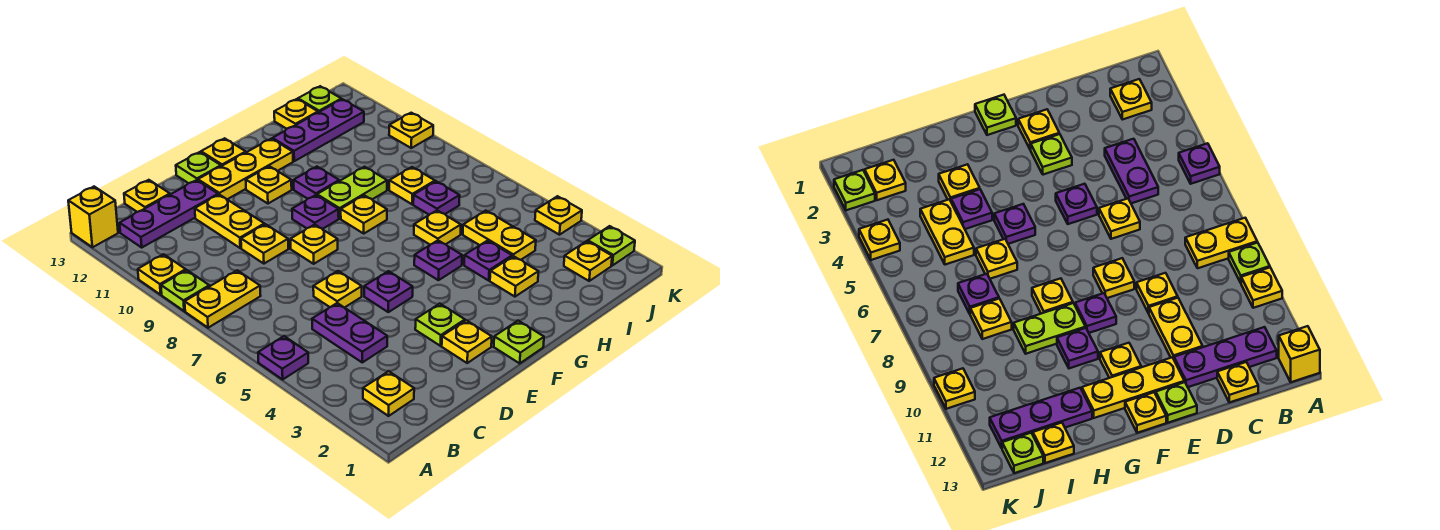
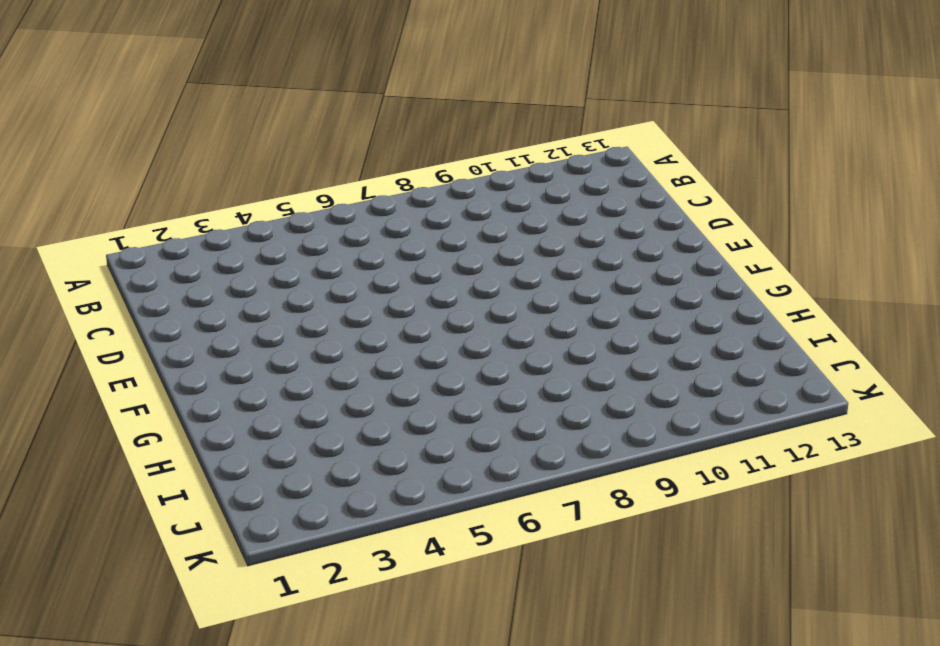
none -> purple plate A5 level 1
none -> yellow plate A8:B8 level 1
none -> lime plate A9 level 1
none -> yellow plate A10 level 1

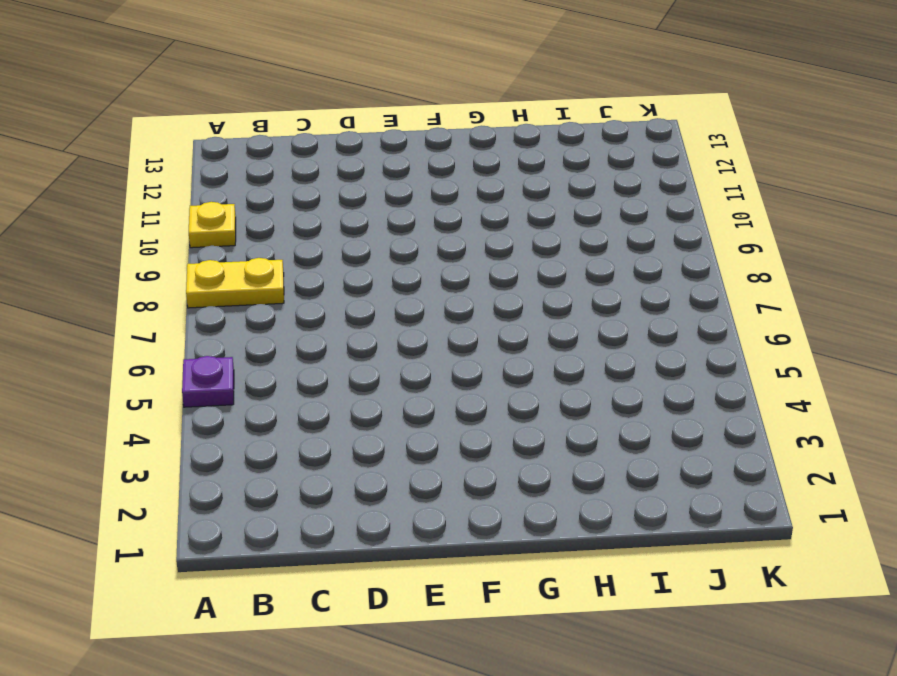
none -> lime plate A9 level 1
none -> yellow brick A13 level 1
none -> yellow plate B2 level 1
none -> purple plate B12:D12 level 1

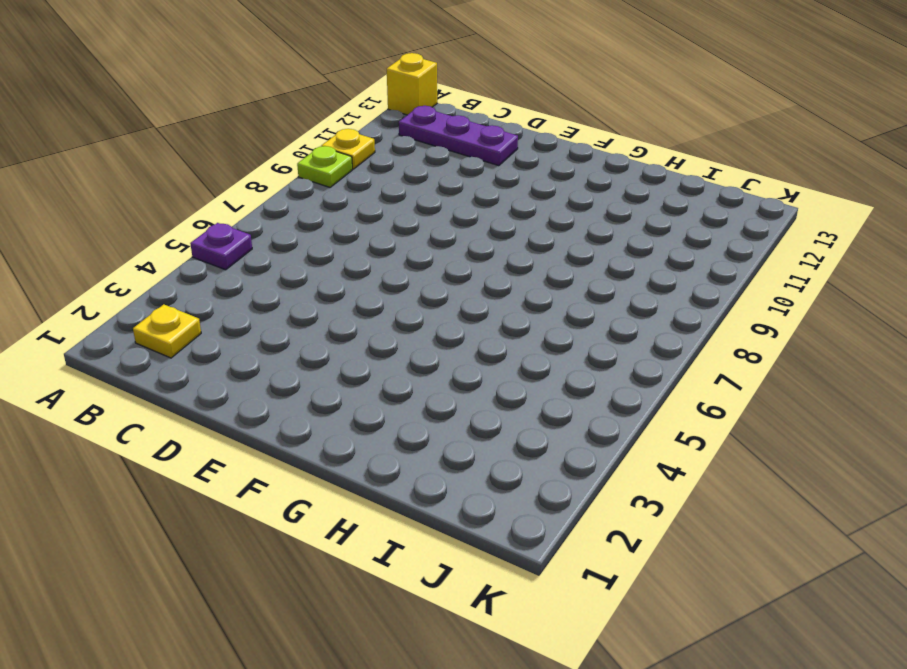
none -> yellow plate A8:B8 level 1
none -> purple plate C4:C5 level 1
none -> yellow plate C13 level 1
none -> yellow plate D6 level 1

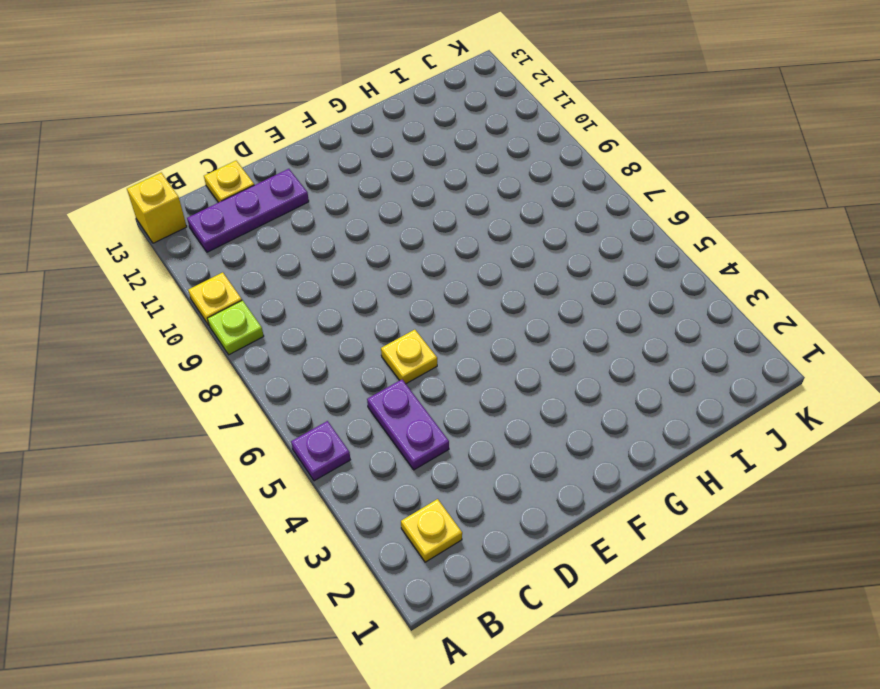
none -> yellow plate A8:B8 level 1
none -> yellow plate D9 level 1
none -> yellow plate D10:D11 level 1
none -> yellow plate E2 level 1

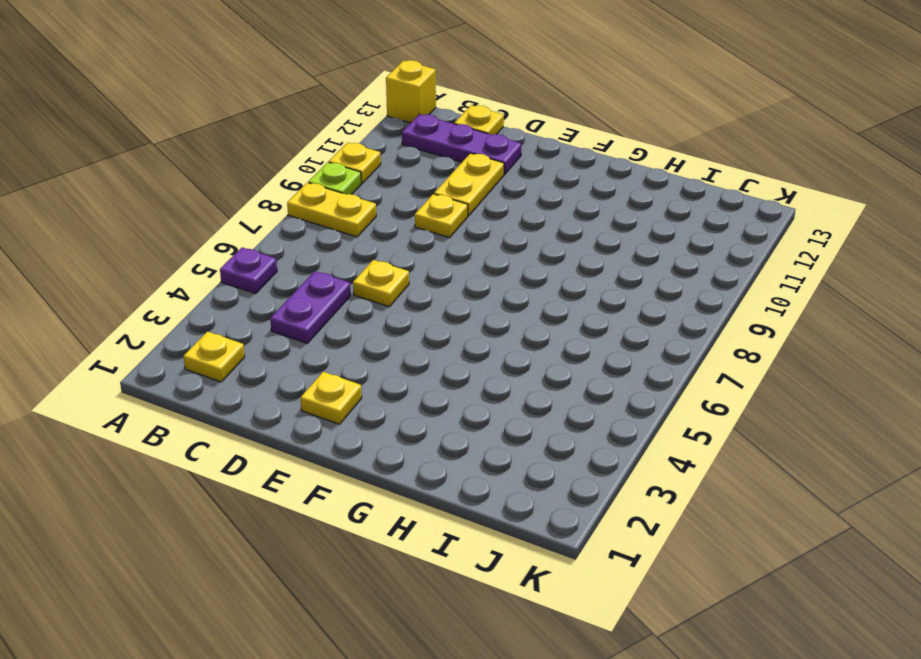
none -> lime plate E3 level 1
none -> purple plate E5 level 1
none -> yellow plate E8 level 1
none -> yellow plate E12:G12 level 1

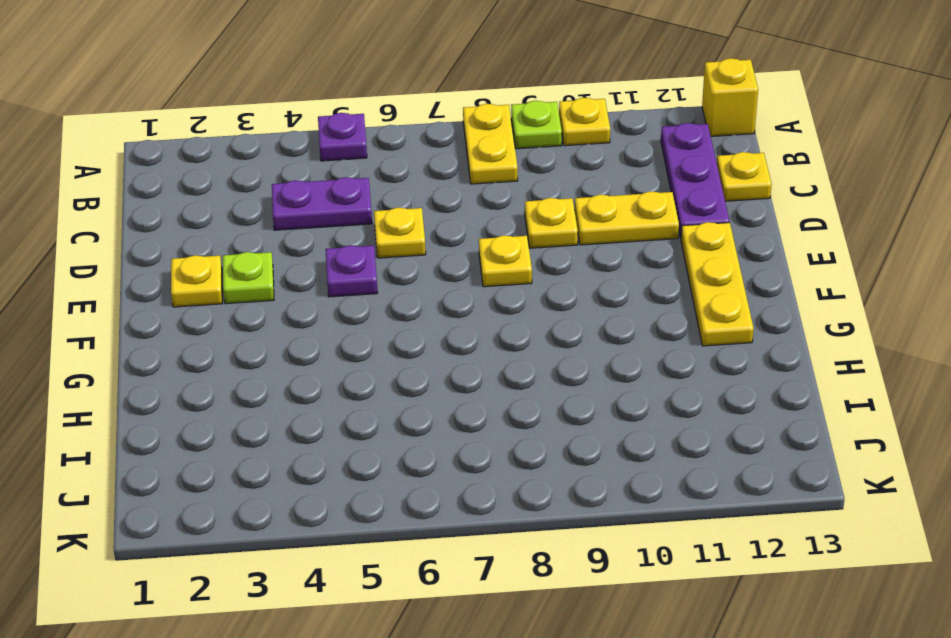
none -> yellow plate B2 level 1
none -> lime plate E13 level 1
none -> lime plate F1 level 1
none -> purple plate F9 level 1

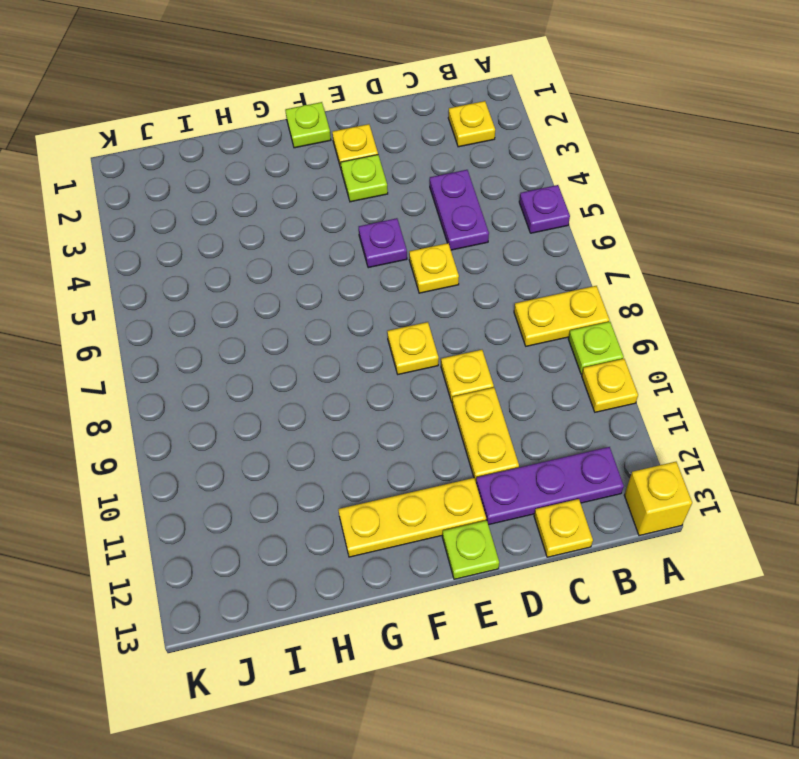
none -> purple plate F9 level 1
none -> yellow plate F11 level 1
none -> yellow plate F13 level 1
none -> purple plate G5 level 1

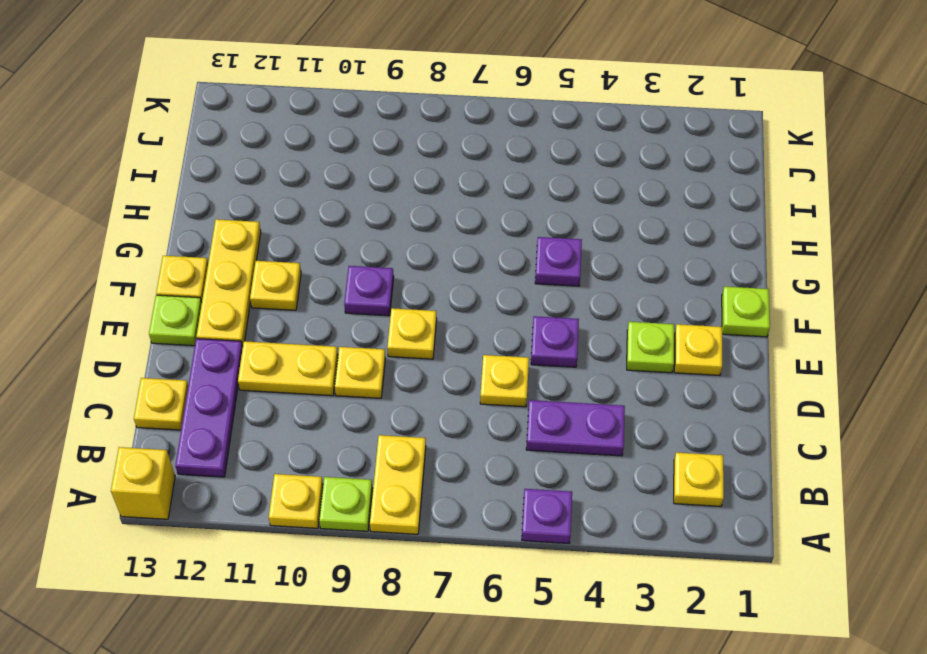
none -> yellow plate G8 level 1
none -> lime plate G9:H9 level 1
none -> purple plate G10 level 1
none -> yellow plate H3 level 1

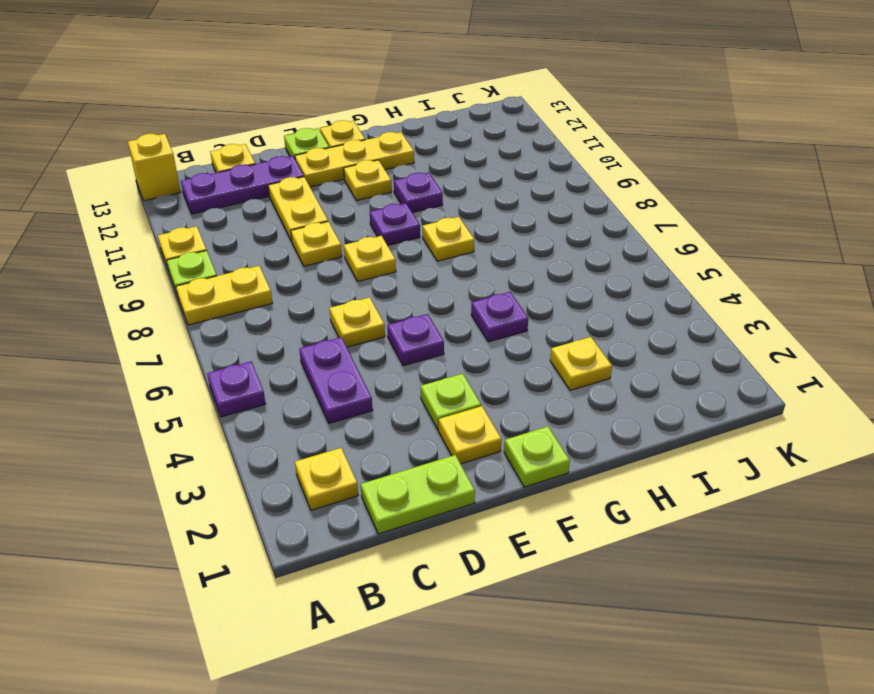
lime plate C1:D1 level 1 -> lime plate G9:H9 level 1
none -> purple plate H4 level 1
none -> yellow plate H6 level 1
none -> purple plate H12:J12 level 1
none -> yellow plate I4:I5 level 1

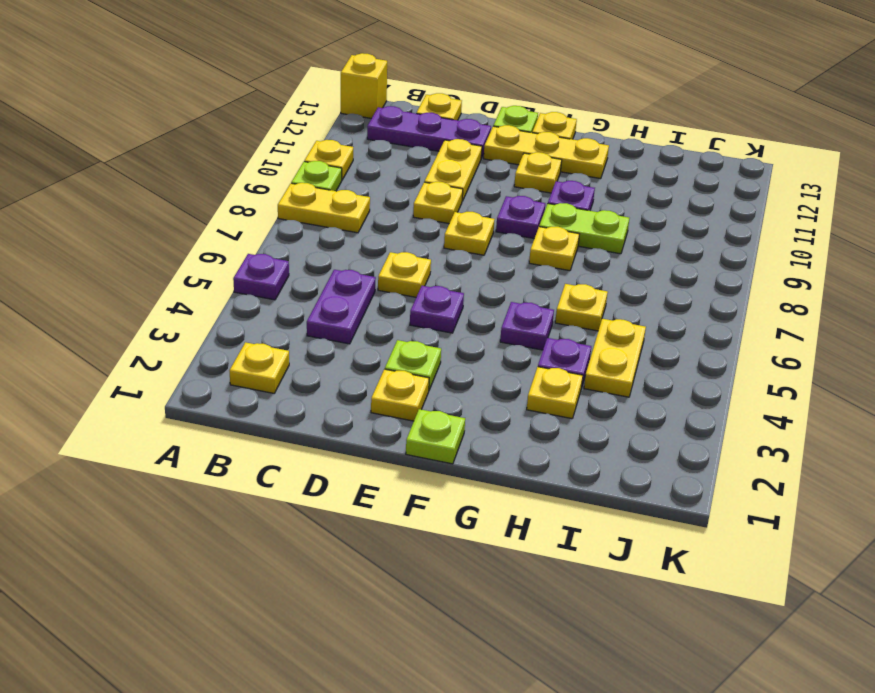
none -> purple plate H12:J12 level 1
none -> purple plate I7 level 1
none -> yellow plate I8 level 1
none -> yellow plate I13 level 1

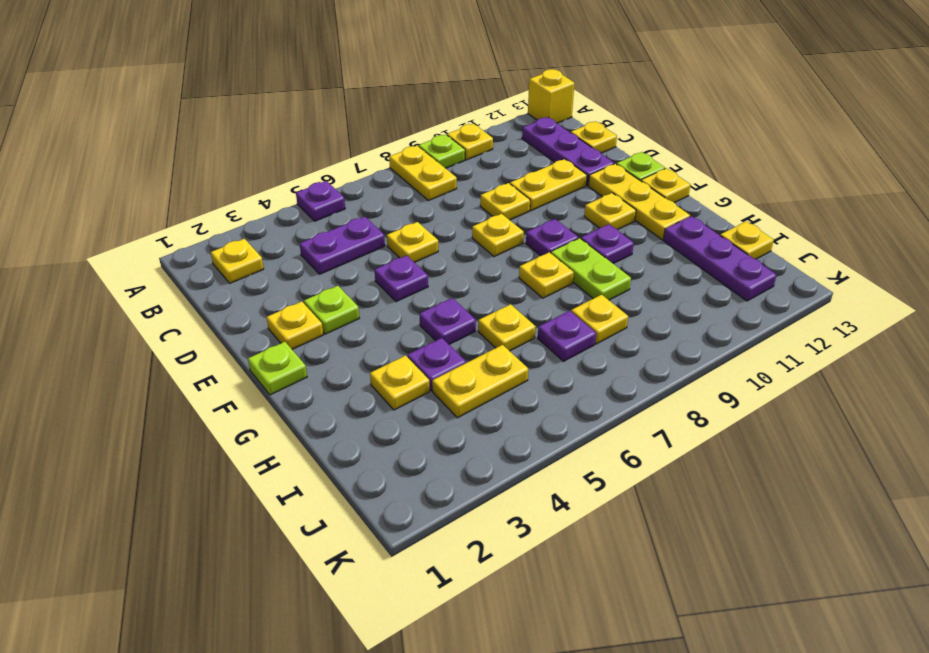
none -> yellow plate J2 level 1
none -> lime plate J13 level 1
none -> lime plate K2 level 1
none -> yellow plate K4 level 1

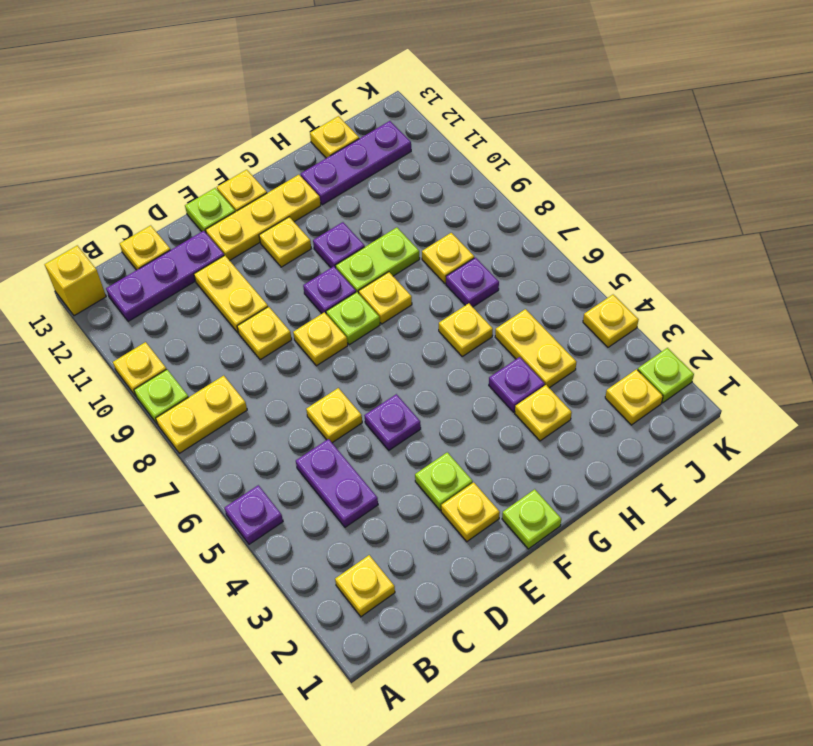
lime plate F8 level 1 -> lime plate J13 level 1
none -> purple plate G5 level 1
none -> yellow plate K10 level 1

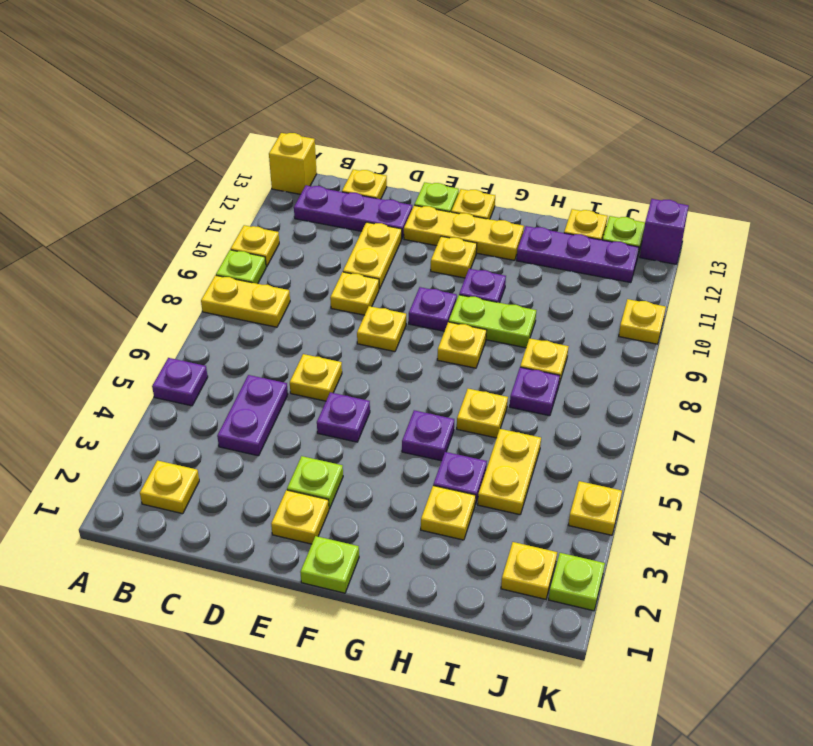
purple brick K13 level 1 -> none

